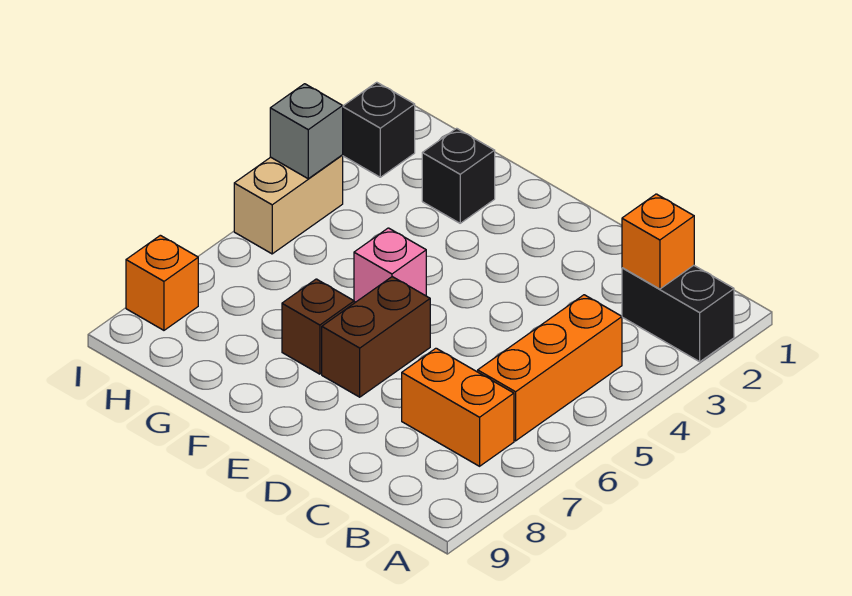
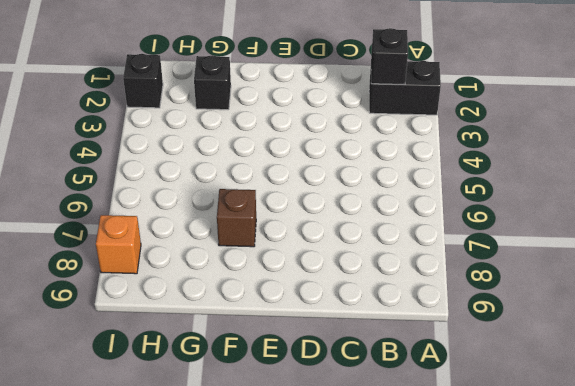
black brick B2 level 2 -> orange brick B2 level 2
none -> orange brick B4:B6 level 1
none -> orange brick B7:C7 level 1
none -> brown brick E6:E7 level 1

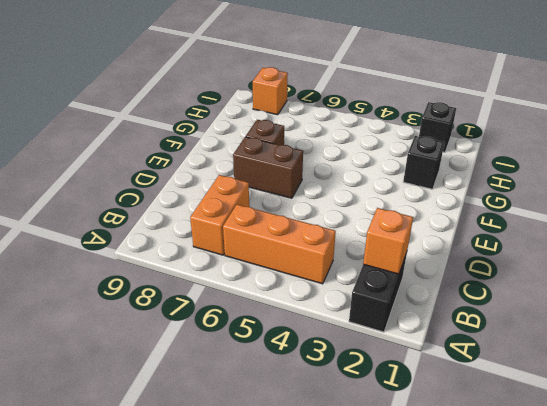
none -> pink brick F5 level 1
none -> tan brick I4:I5 level 1
none -> grey brick I4 level 2

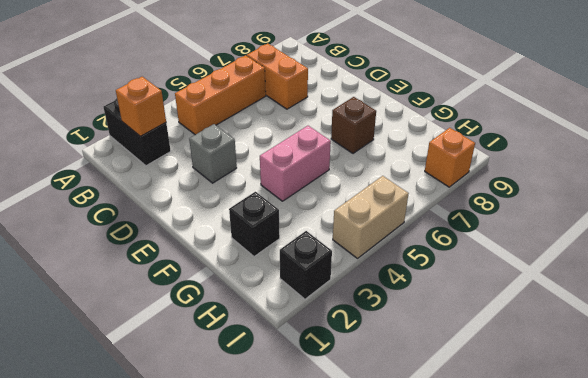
grey brick D3 level 1 -> grey brick I4 level 2
pink brick F4:F5 level 1 -> pink brick F5 level 1
none -> brown brick E6:E7 level 1

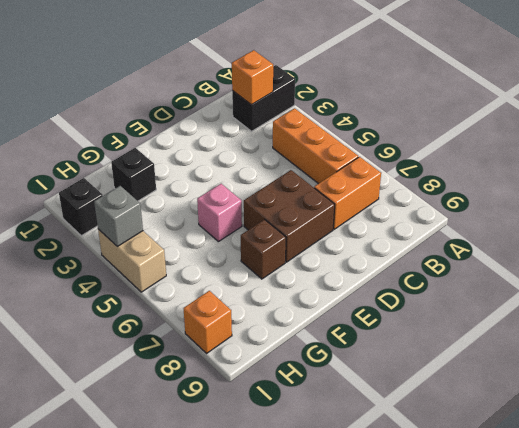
brown brick D6:E7 level 1 -> brown brick E6:E7 level 1

